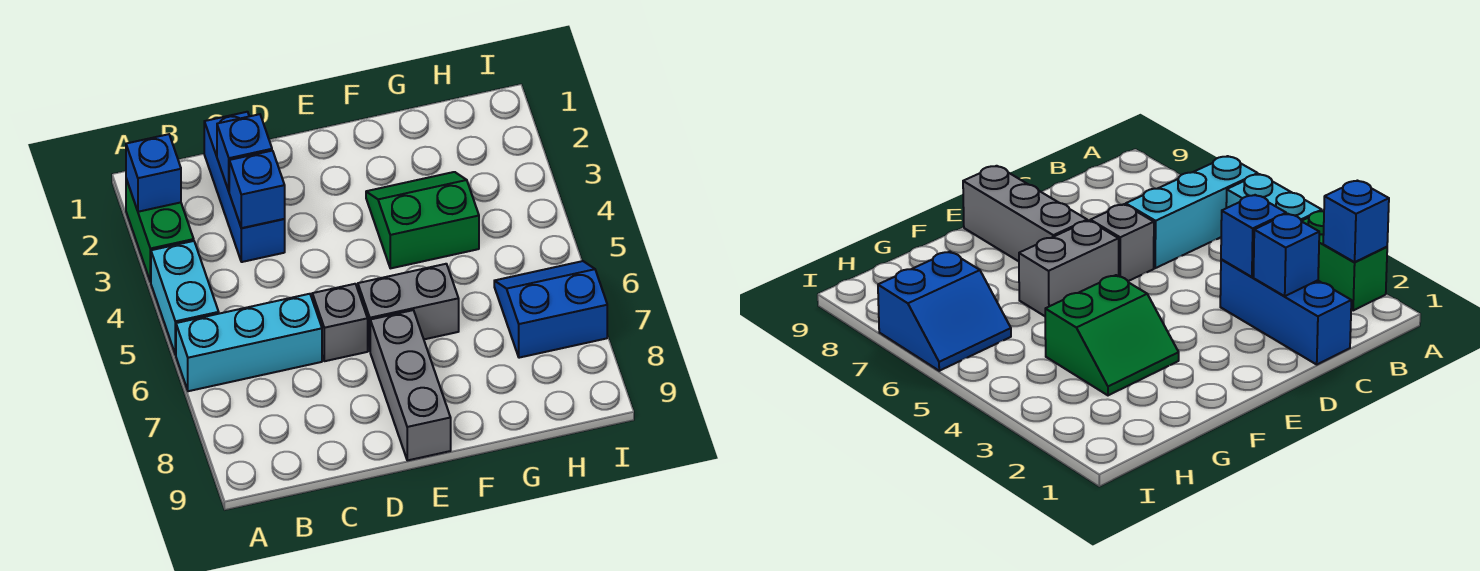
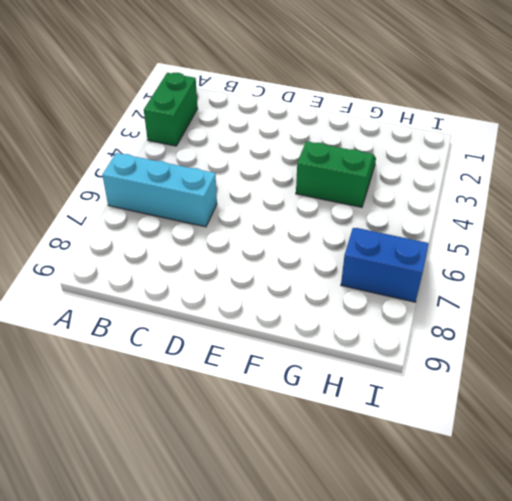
none -> cyan brick A4:A5 level 1
none -> blue brick C1:C3 level 1
none -> grey brick D6 level 1

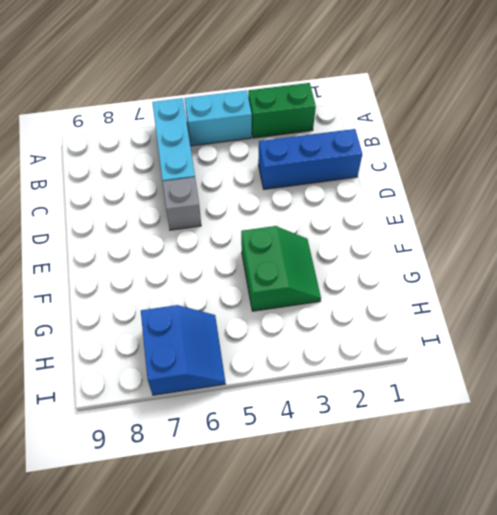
none -> grey brick E6:F6 level 1
none -> grey brick E7:E9 level 1
none -> blue brick A2 level 2

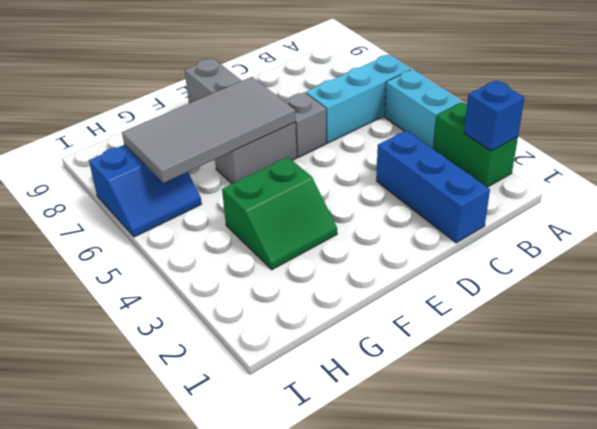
grey tile E6:H7 level 2 -> none
none -> blue brick C2 level 2
none -> blue brick C3 level 2

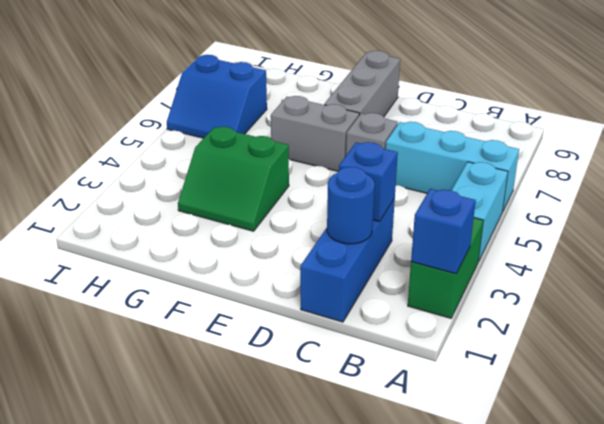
blue round brick C2 level 2 -> blue brick C2 level 2

